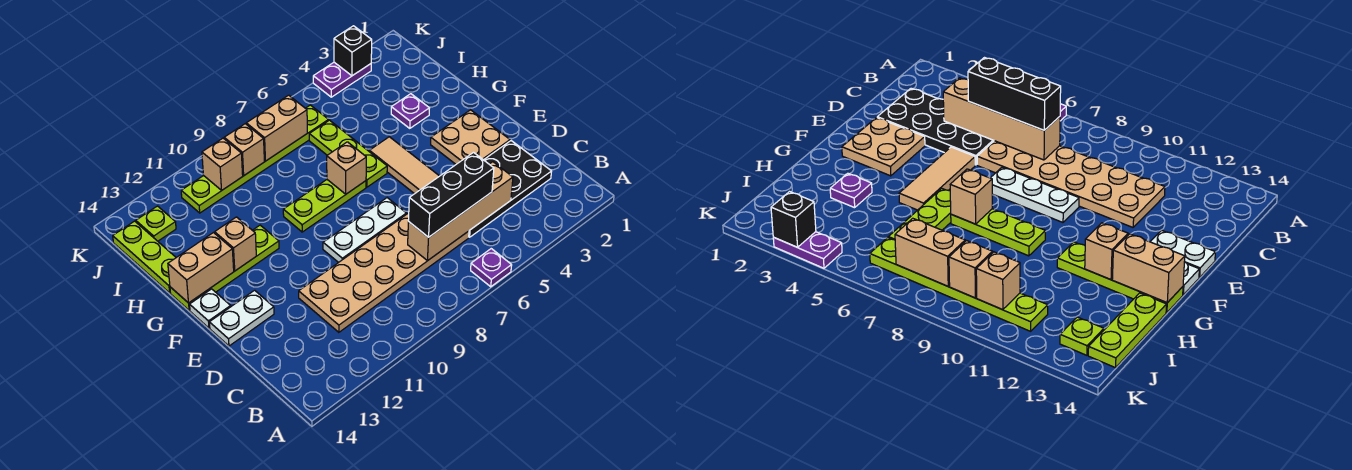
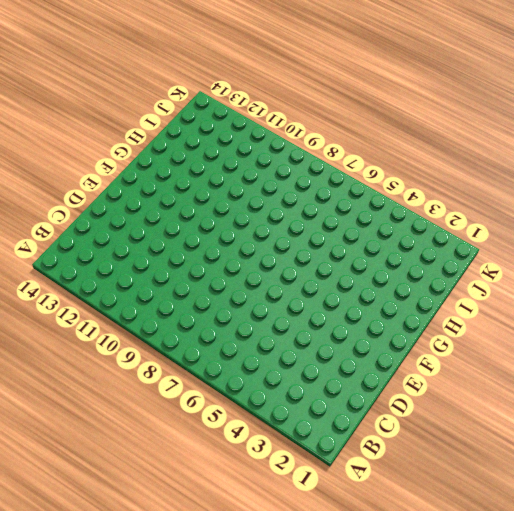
none -> purple plate A6 level 1
none -> black plate C2:D5 level 1
none -> tan plate C6:D11 level 1

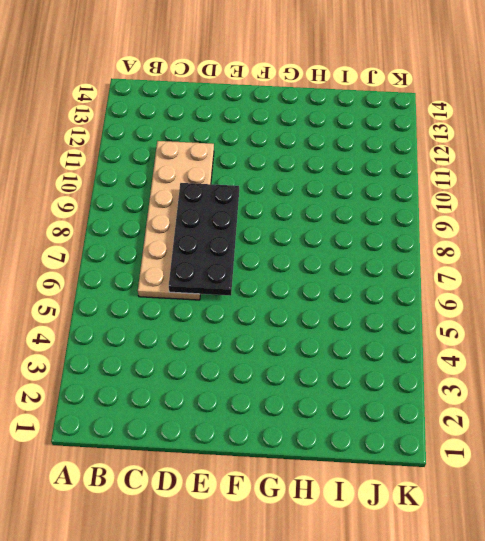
black plate D6:E9 level 2 -> black plate C2:D5 level 1
none -> purple plate A6 level 1
none -> tan plate E2:F3 level 1
none -> tan tile E5:G5 level 1

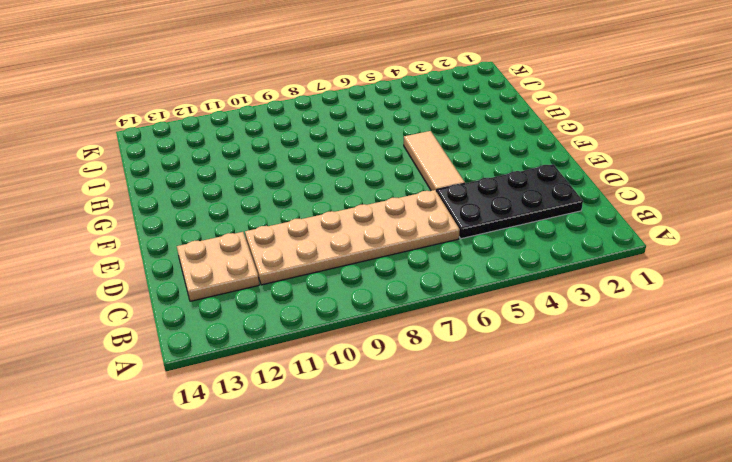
tan plate C12:D13 level 1 -> tan plate E2:F3 level 1
none -> purple plate A6 level 1
none -> white plate E7:E9 level 1
none -> white plate E13:E14 level 1

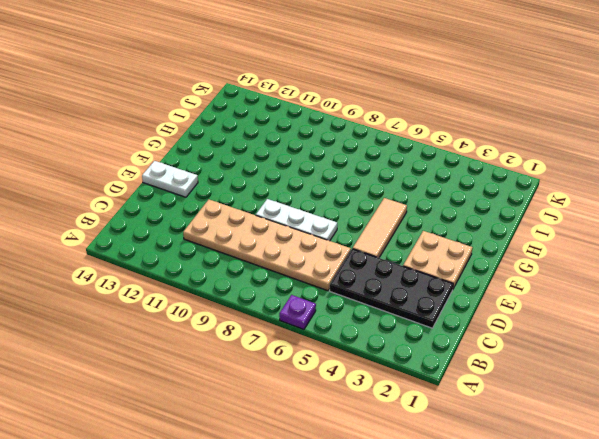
none -> white plate F14 level 1
none -> lime plate G6:I6 level 1
none -> lime plate G7:G9 level 1

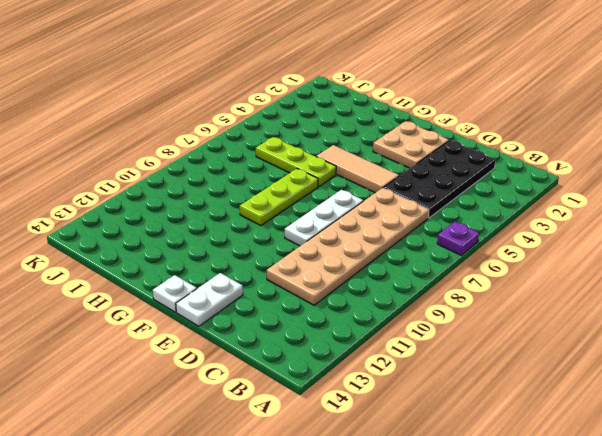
none -> lime plate G11:G14 level 1
none -> purple plate H3 level 1
none -> lime plate H14:J14 level 1

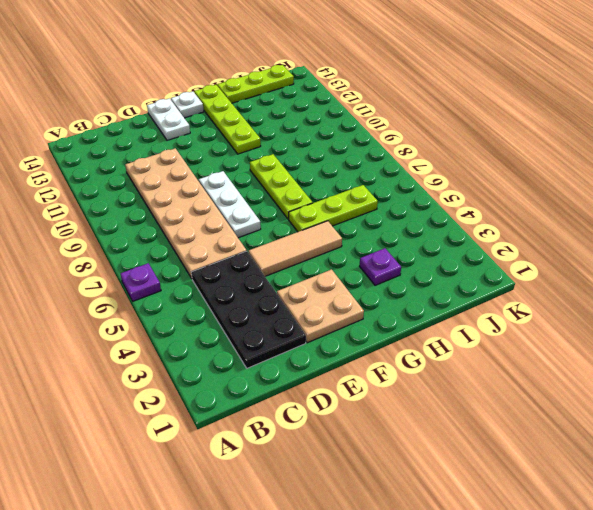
none -> lime plate J6:J11 level 1
none -> lime plate J13 level 1
none -> purple plate K3:K4 level 1

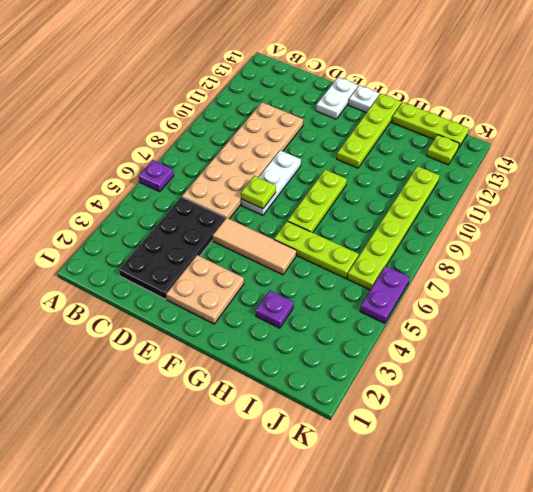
lime plate E7 level 2 -> none
purple plate K5:K6 level 1 -> purple plate K3:K4 level 1
none -> tan brick C4:C7 level 2
none -> tan brick G7 level 2
none -> tan brick G12 level 2

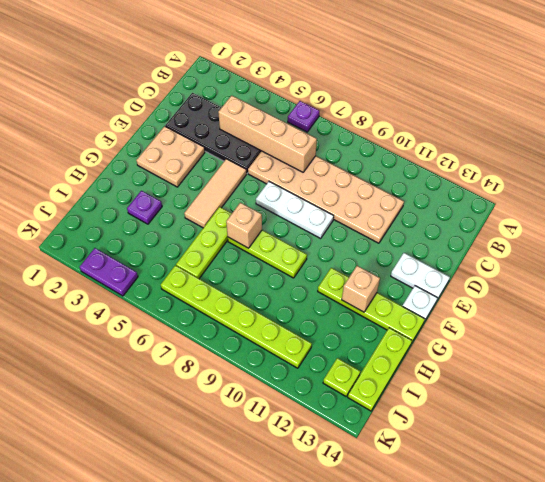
none -> tan brick G13:G14 level 2
none -> tan brick J7:J8 level 2
none -> tan brick J9 level 2

